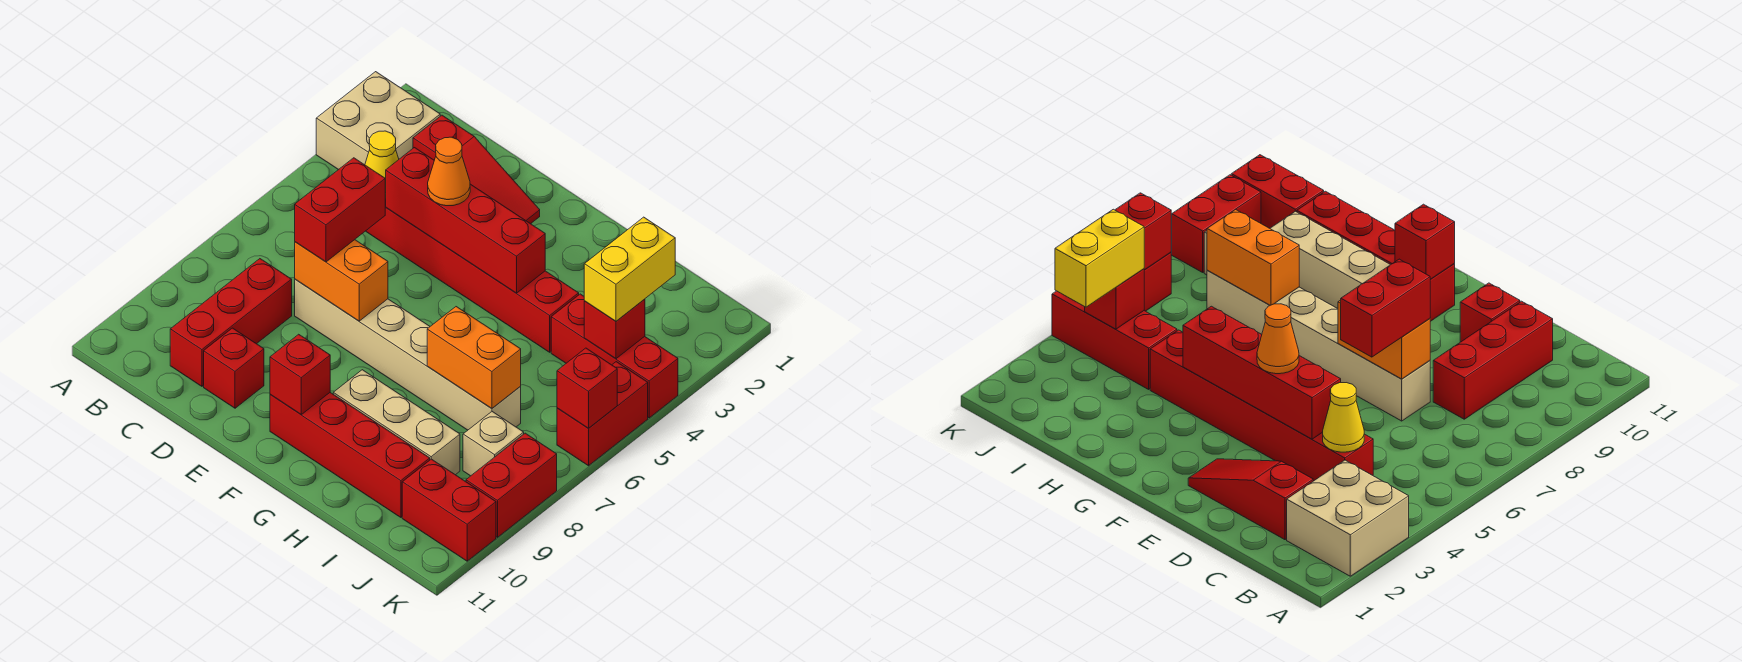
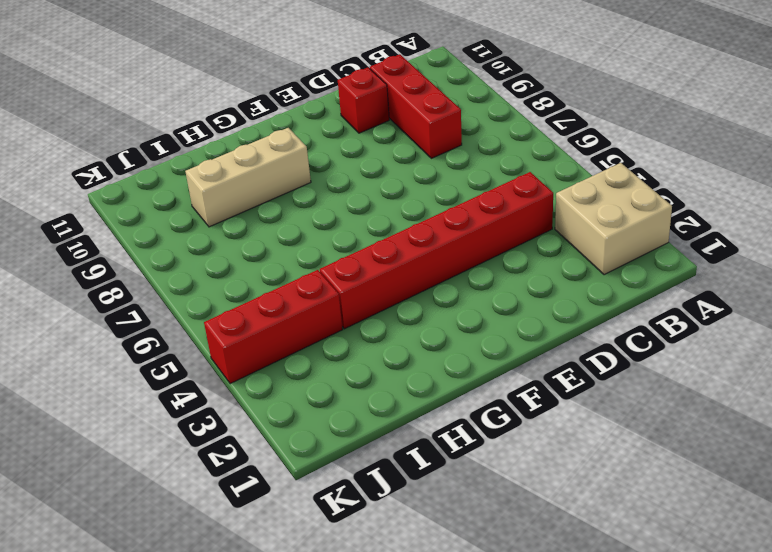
none -> red slope C2:E2 level 1 top C
none -> tan brick D7:I7 level 1
none -> red brick F10:I10 level 1

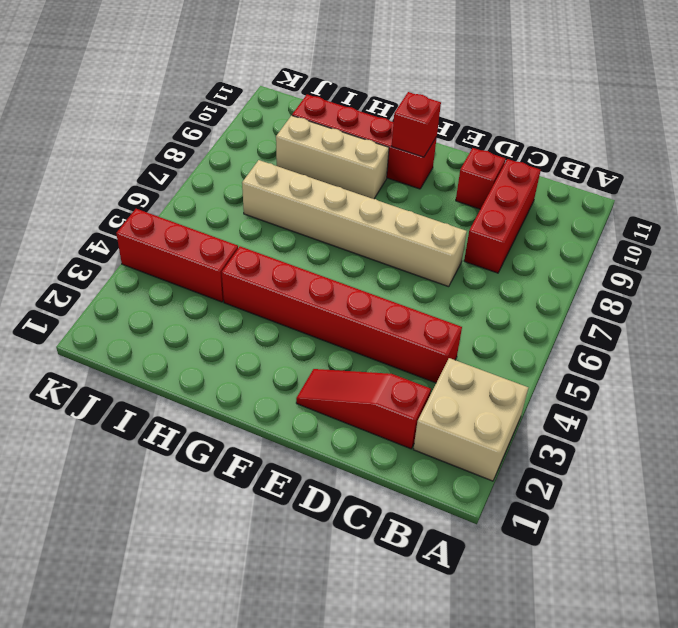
none -> tan brick J8 level 1
none -> red brick J10:K10 level 1
none -> red brick K5:K6 level 1

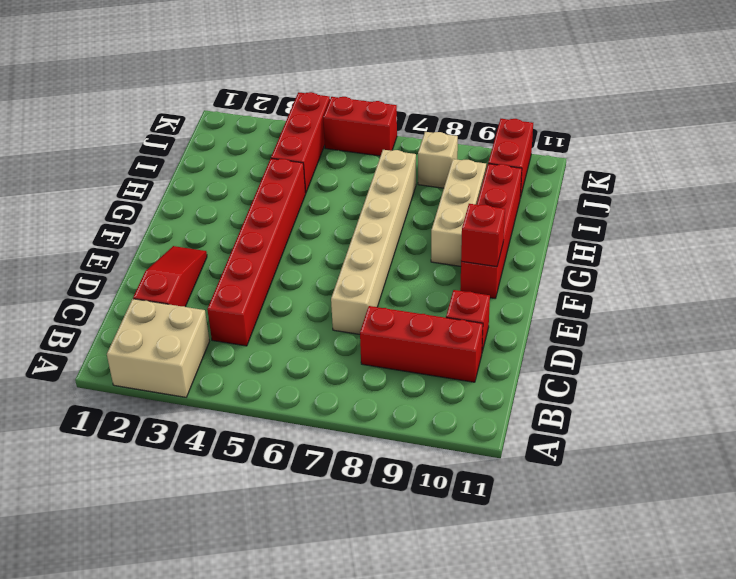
none -> red brick K8:K9 level 1
none -> yellow cone C4 level 2
none -> red brick D4:G4 level 2

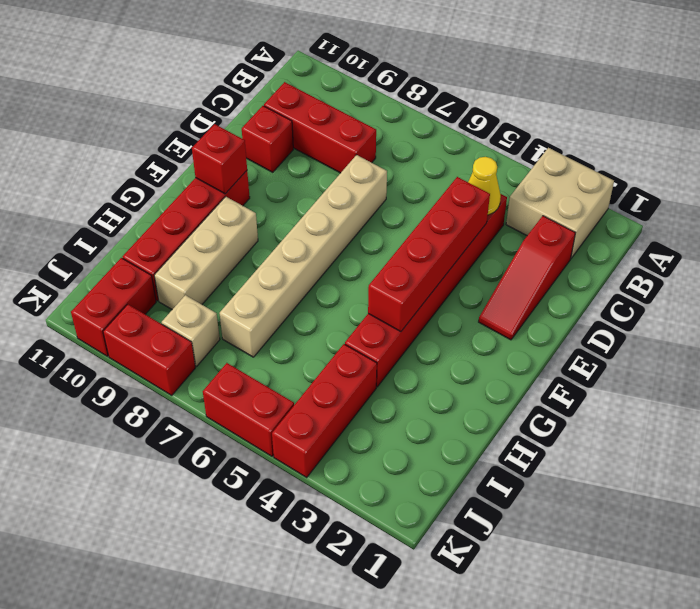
none -> orange brick D7:E7 level 2
none -> orange brick H7:I7 level 2
none -> red brick J4 level 2

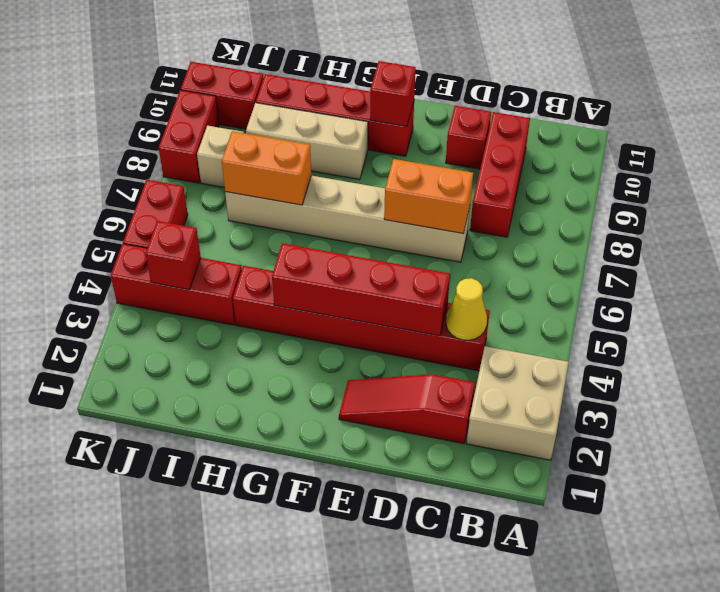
none -> red brick K6 level 2
none -> red brick D6:D7 level 3
none -> orange cone E4 level 3

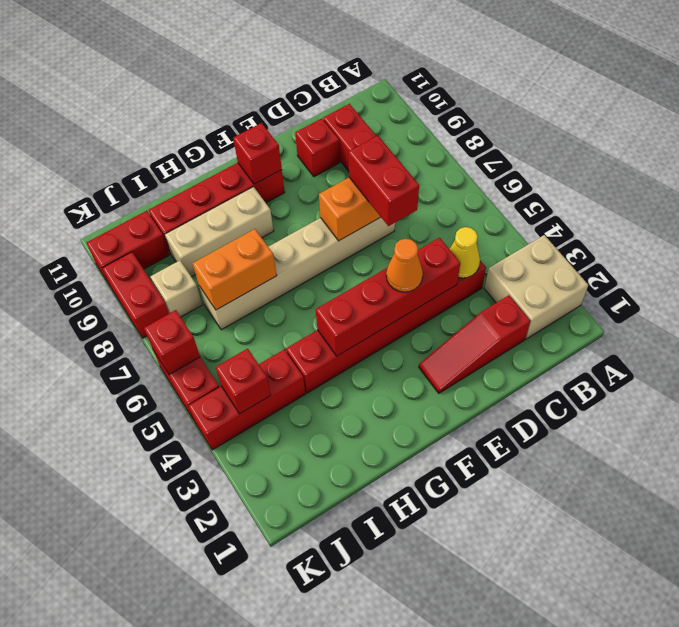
none -> yellow brick J3:J4 level 3

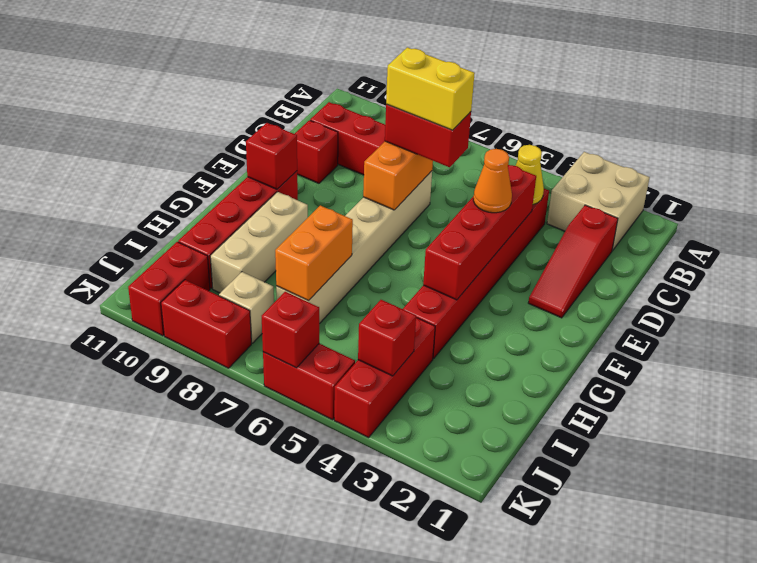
yellow brick D6:D7 level 4 -> yellow brick J3:J4 level 3

